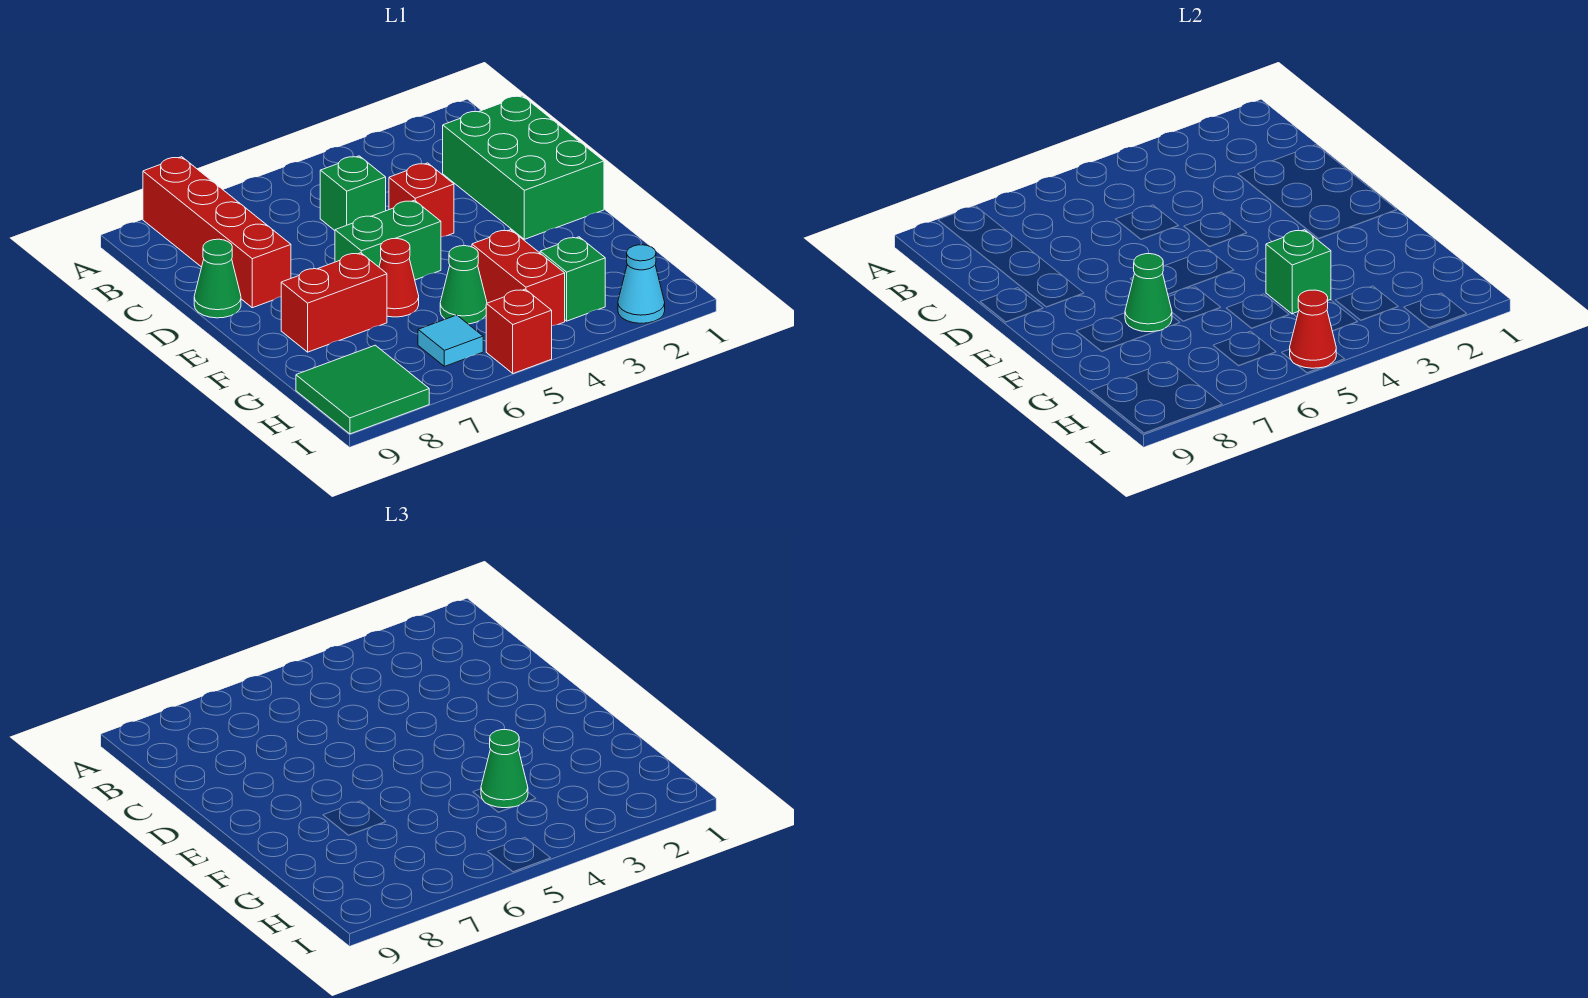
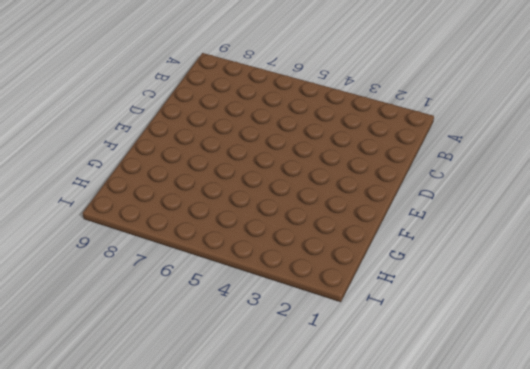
none -> red brick A8:D8 level 1
none -> green brick C1:E2 level 1
none -> green brick C5 level 1

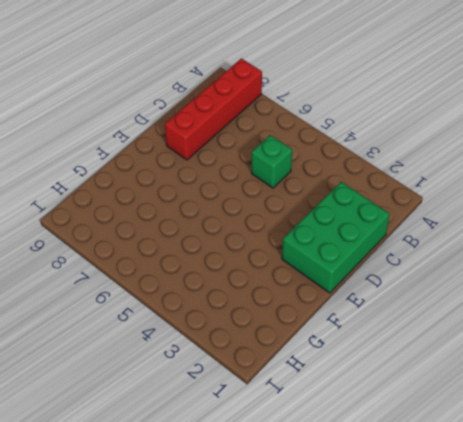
none -> red brick D4 level 1
none -> green cone D9 level 1
none -> green brick E5:E6 level 1

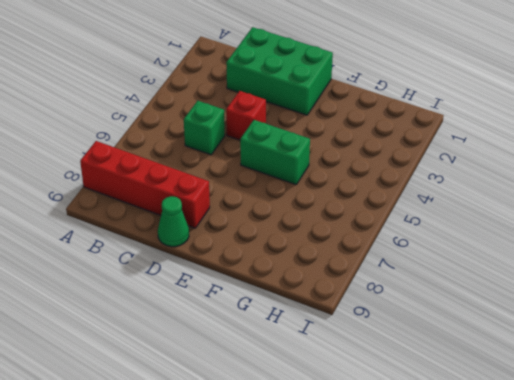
green brick E5:F5 level 1 -> green brick E5:E6 level 1
none -> red cone F6 level 1
none -> red brick F7:F8 level 1
none -> red brick G4:H4 level 1

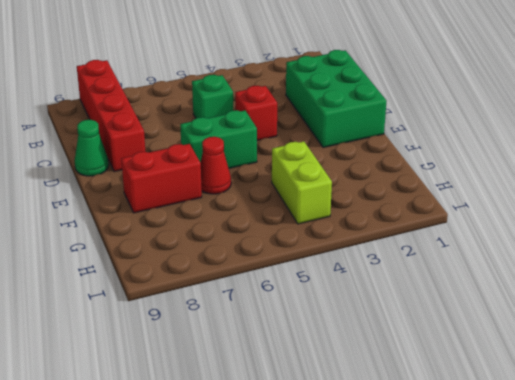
lime brick G4:H4 level 1 -> red brick G4:H4 level 1
none -> green cone G5 level 1
none -> green brick H3 level 1
none -> cyan tile H6 level 1

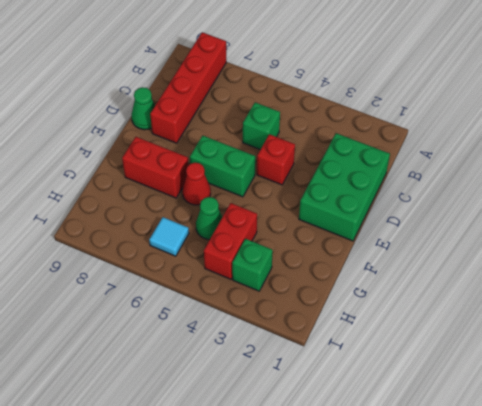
none -> green tile H8:I9 level 1
none -> cyan cone I2 level 1
none -> red brick I5 level 1

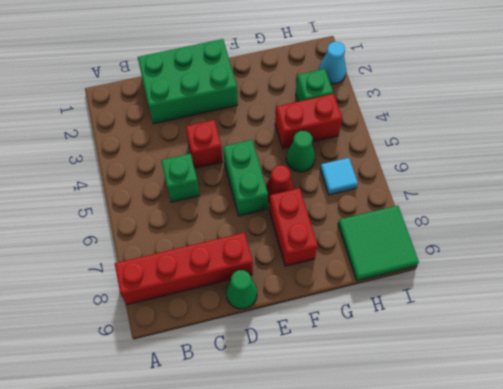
none -> red brick I5 level 1
none -> green cone F7 level 2
none -> green brick G4 level 2

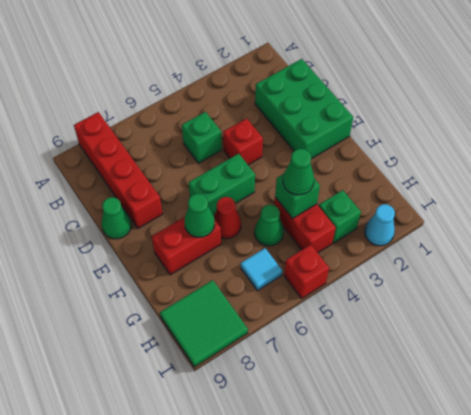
none -> red cone I5 level 2

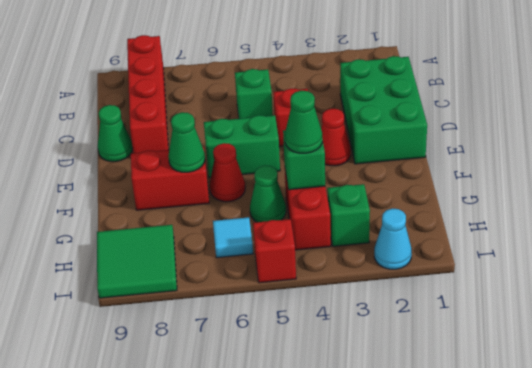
red cone E3 level 1 -> red cone I5 level 2

